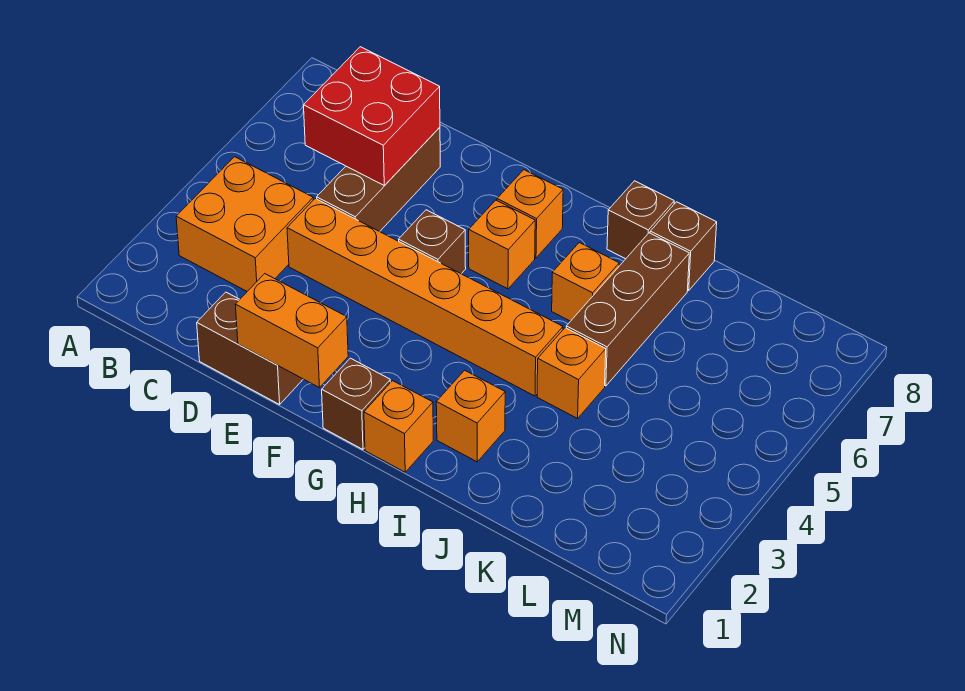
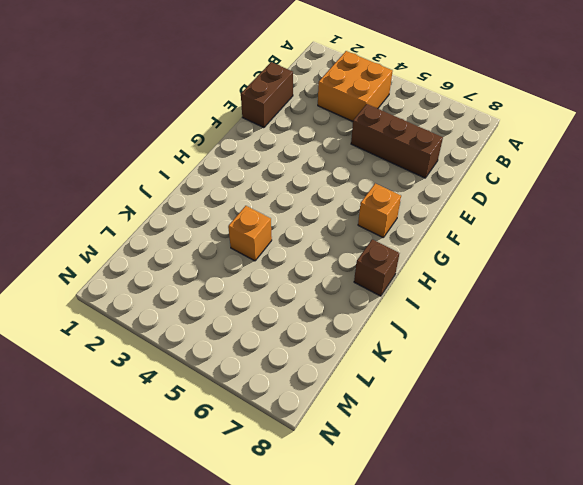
none -> orange brick D4:I4 level 1
none -> brown brick F5 level 1
none -> brown brick G1 level 1

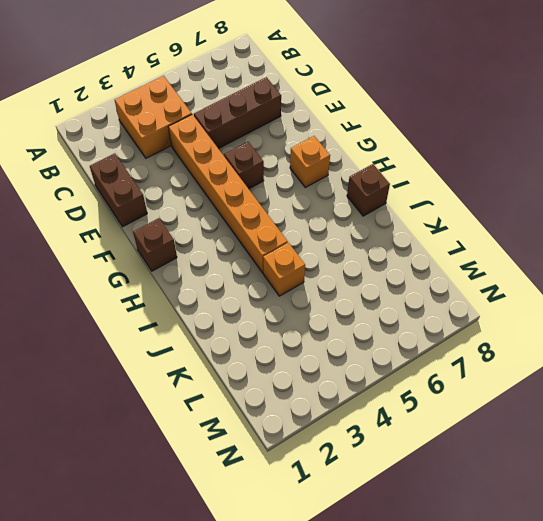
none -> orange brick G6 level 1
none -> orange brick H1 level 1
none -> orange brick I2 level 1

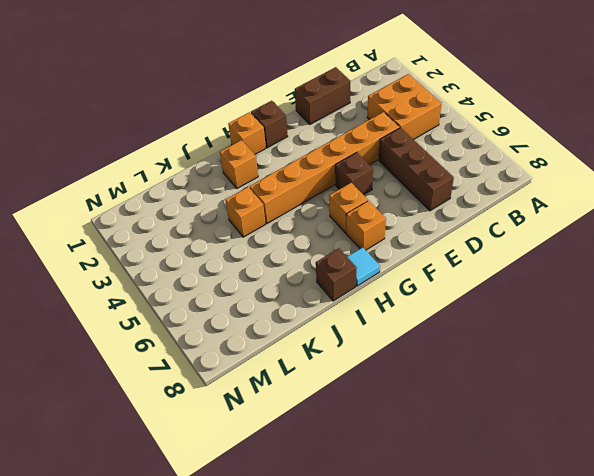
cyan tile H8 level 1 -> none
none -> orange brick I6 level 1
none -> brown brick J5:J7 level 1
none -> brown brick J8 level 1

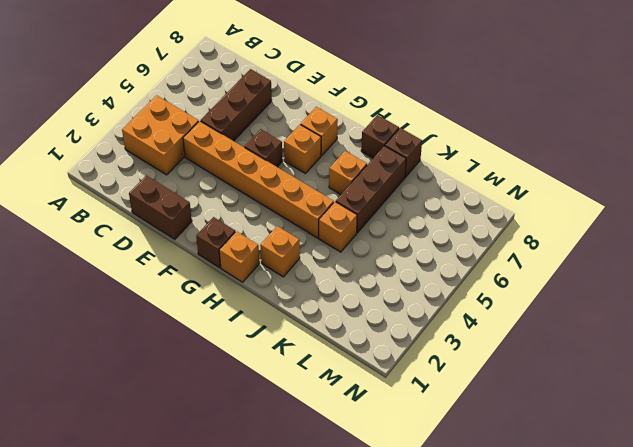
none -> red brick C6:D7 level 2
none -> orange brick E1:F1 level 2

